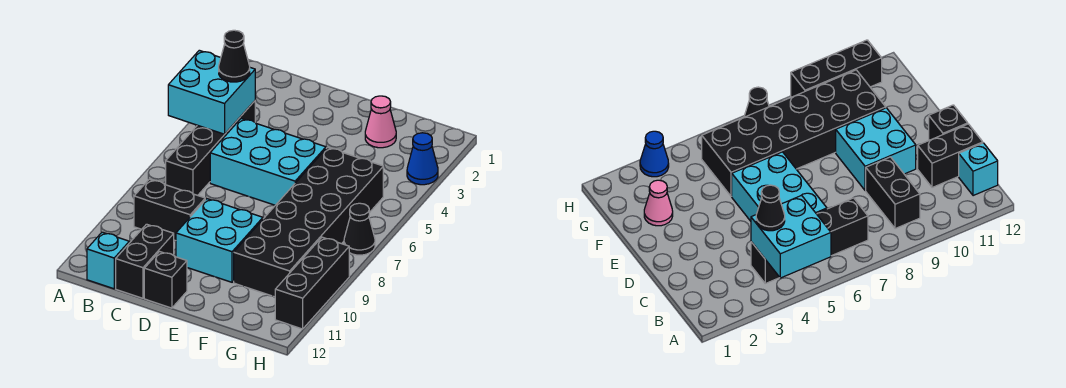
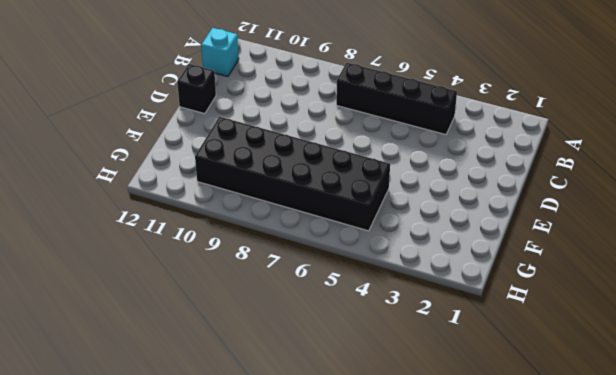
none -> black brick B9:C9 level 1
none -> cyan brick C5:E6 level 1
none -> black brick C11:C12 level 1

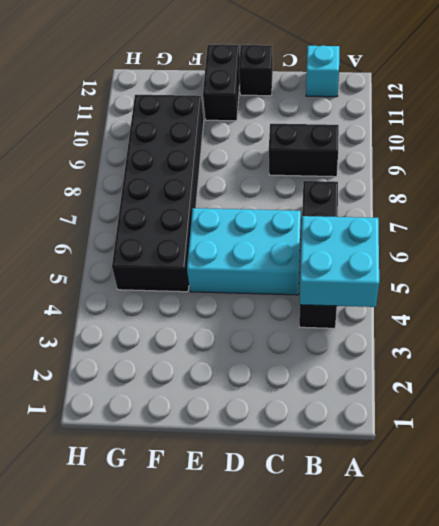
black brick E11:E12 level 1 -> black brick C11:C12 level 1
none -> cyan brick D9:E10 level 1
none -> pink cone F2 level 1
none -> blue cone H3 level 1

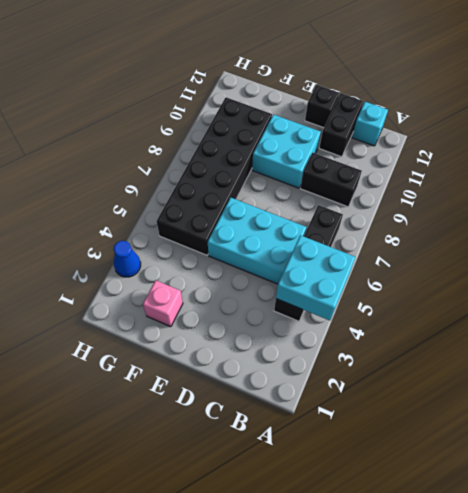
pink brick F2 level 1 -> pink cone F2 level 1
none -> black cone H7 level 1
none -> black brick H9:H11 level 1
none -> black cone B4 level 3

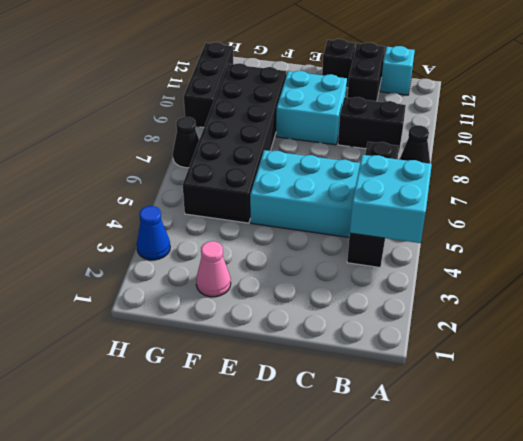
black cone A8 level 1 -> black cone B4 level 3

